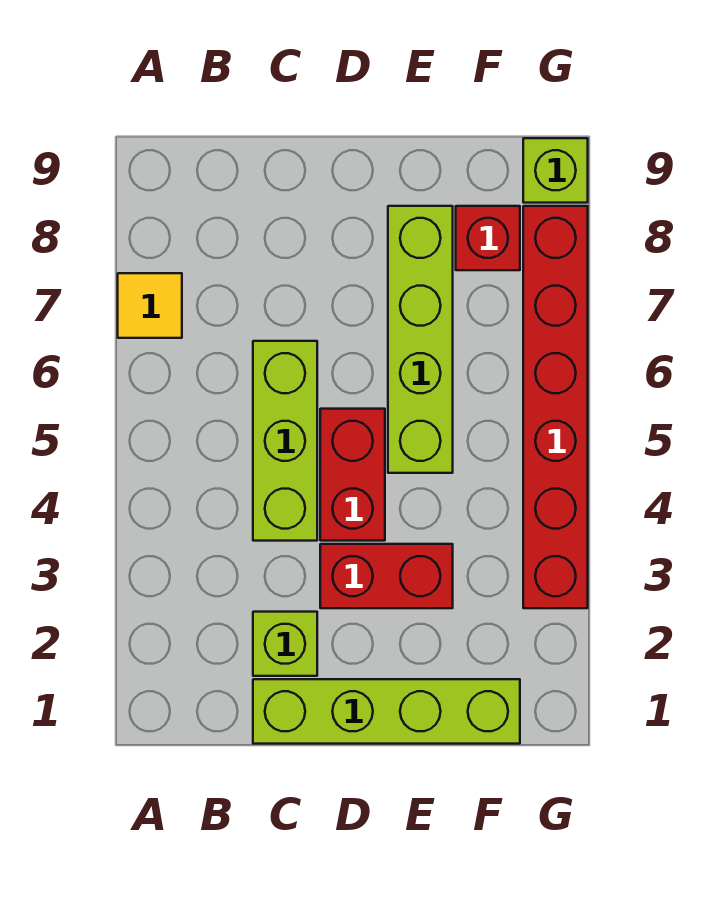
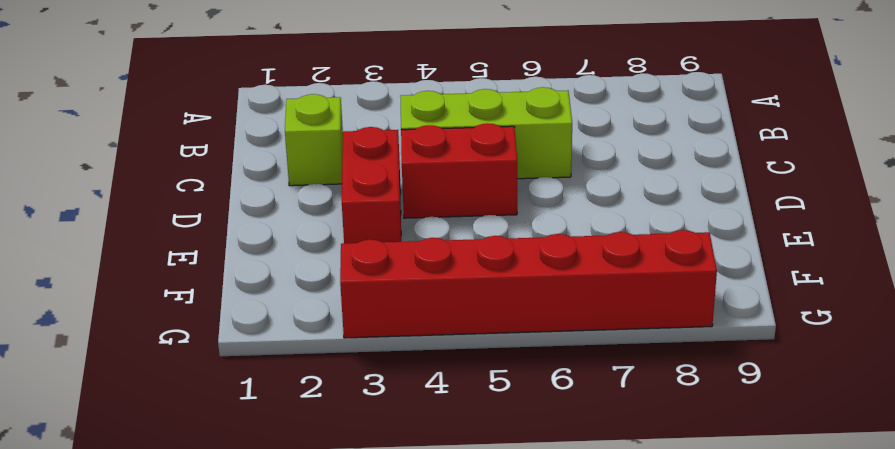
none -> yellow tile A7 level 1
none -> lime brick C1:F1 level 1

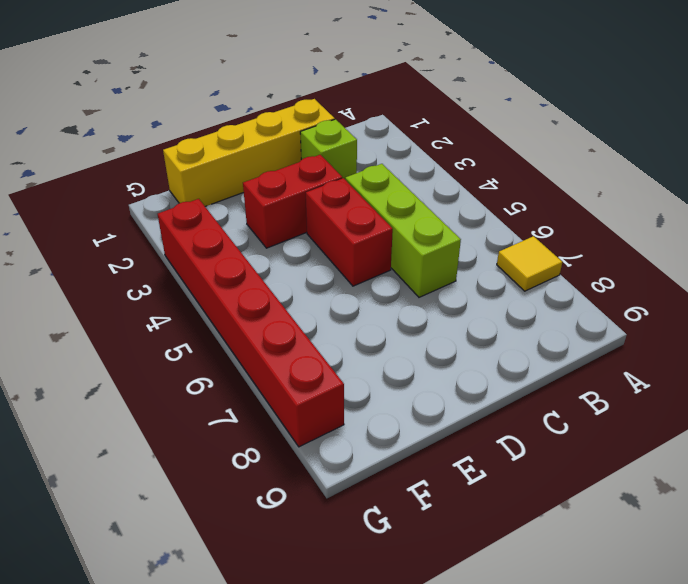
yellow brick C1:F1 level 1 -> lime brick C1:F1 level 1
none -> lime brick E5:E8 level 1
none -> red brick F8 level 1

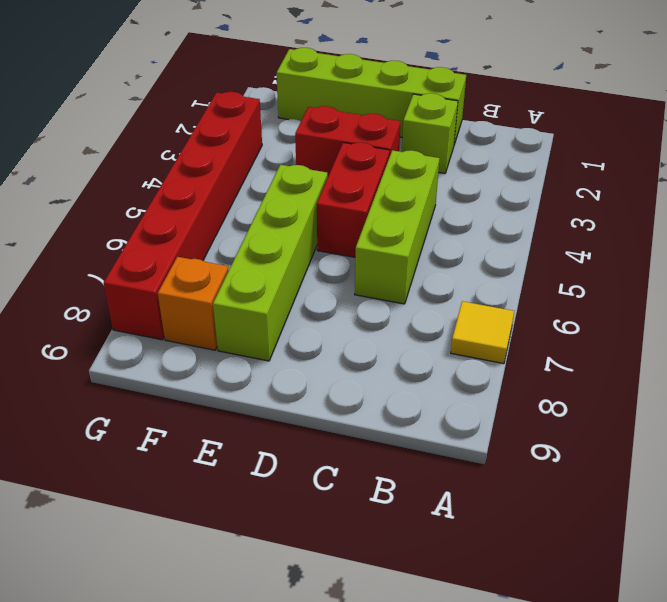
orange brick F8 level 1 -> red brick F8 level 1
none -> lime brick G9 level 1

